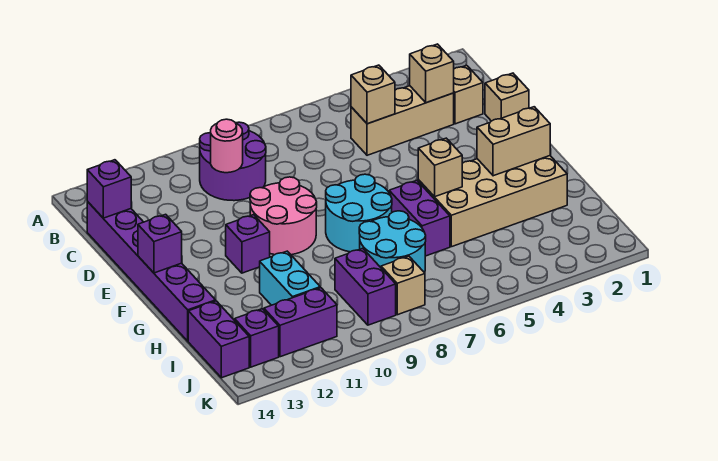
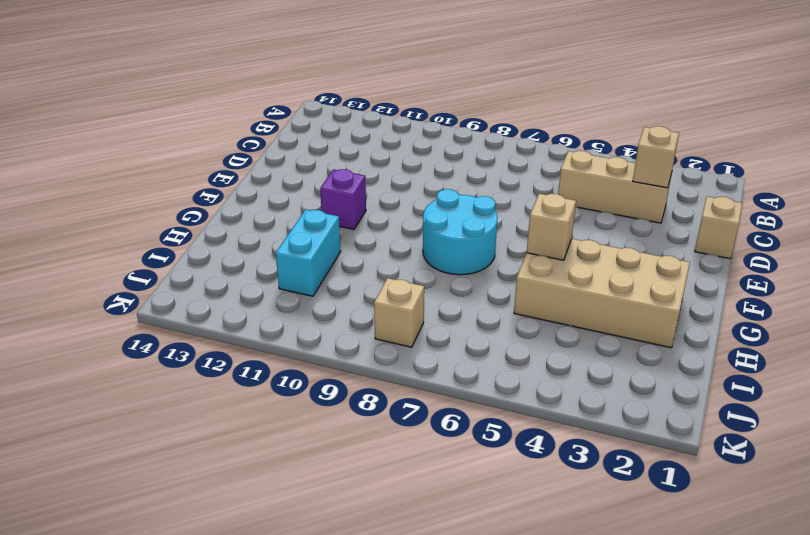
none -> purple round brick B9:C10 level 1
none -> tan brick C2 level 1
none -> purple brick C14:H14 level 1

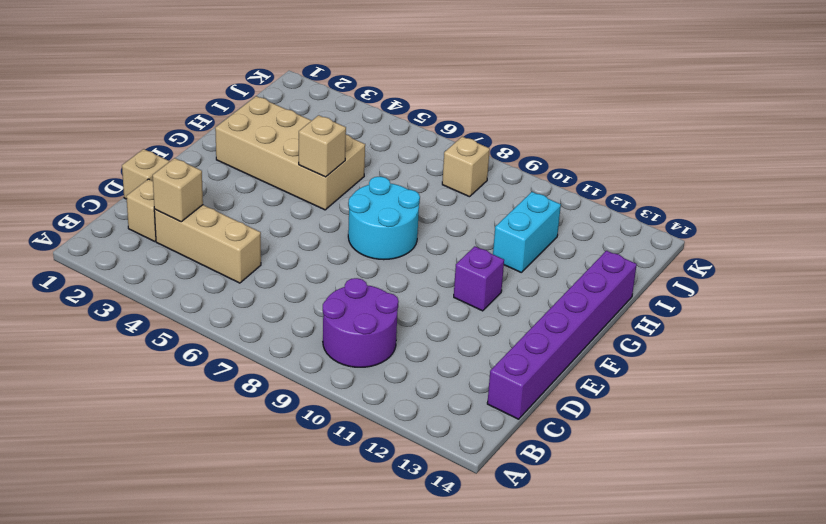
none -> pink round brick E9:F10 level 1
none -> purple brick G6:H6 level 1
none -> cyan round brick H7:I8 level 1

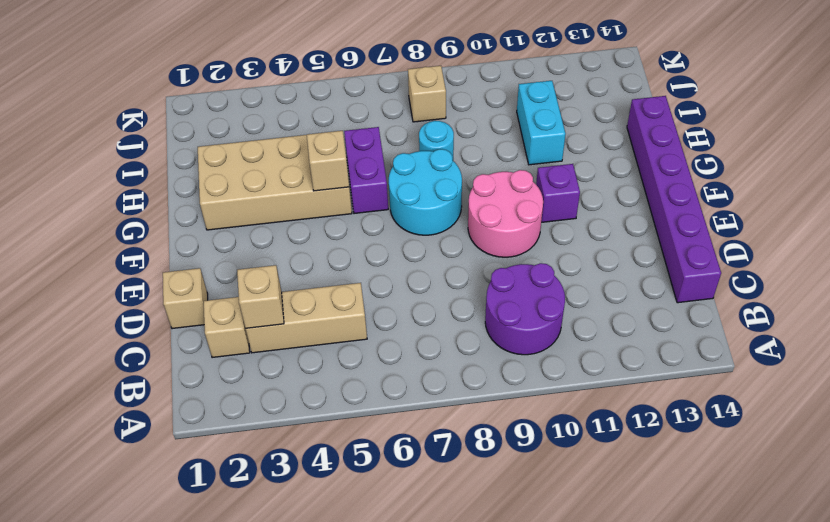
cyan round brick H8 level 1 -> cyan round brick H7:I8 level 1
none -> purple brick I9:J9 level 1
none -> purple brick I14:J14 level 1
none -> purple brick J11:J12 level 1

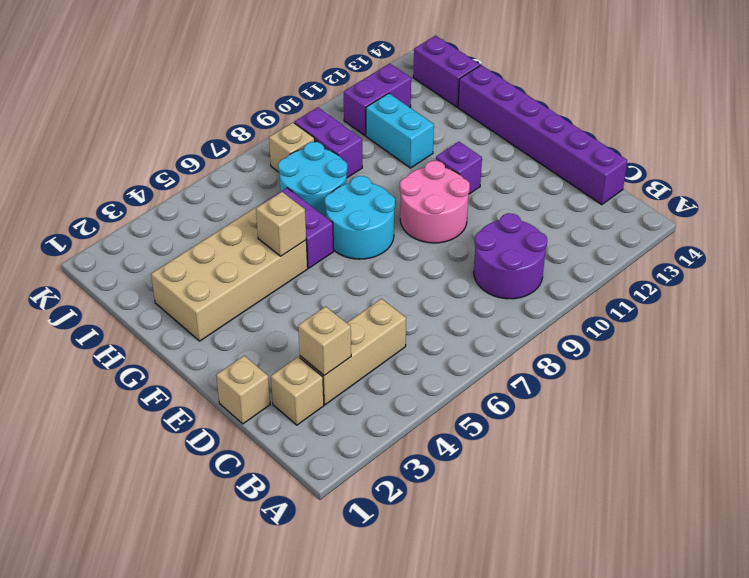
none -> purple brick J13 level 1
none -> tan brick C5 level 2
none -> pink round brick C10 level 2

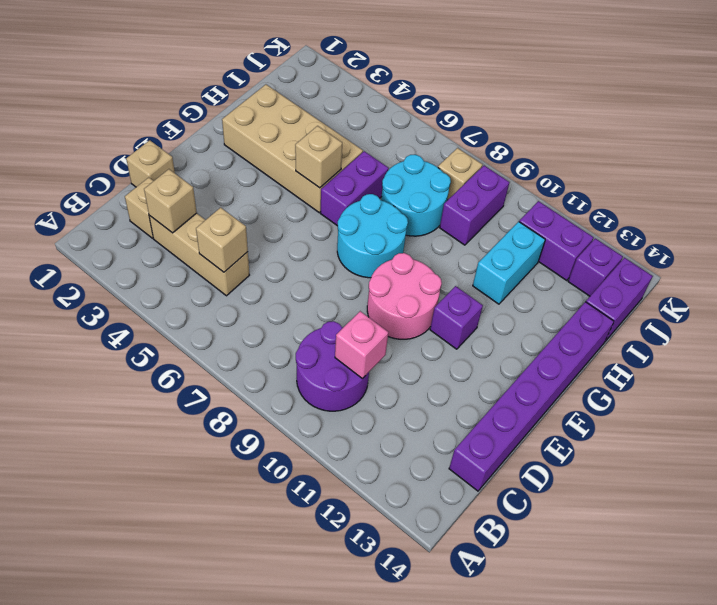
pink brick C10 level 2 -> pink round brick C10 level 2
none -> purple brick C14 level 2
none -> purple brick F14 level 2
none -> tan brick G2:G3 level 2

